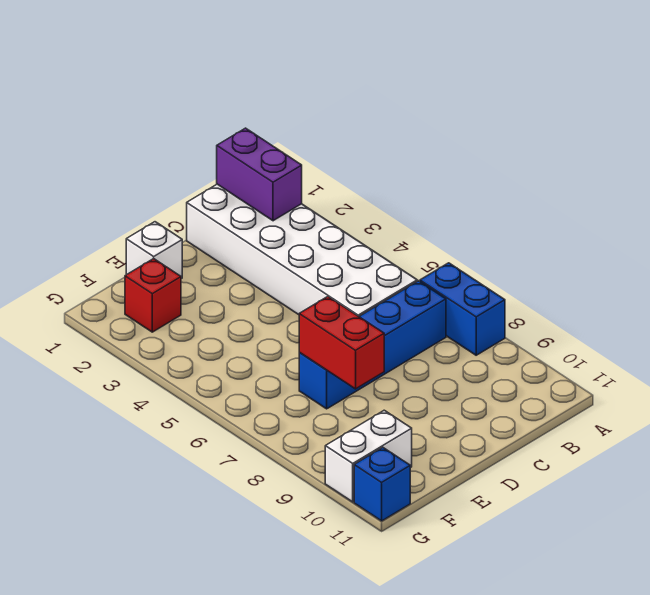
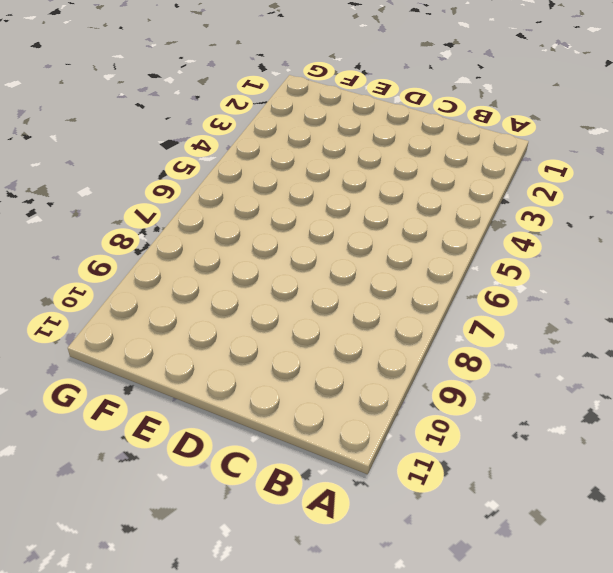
none -> blue brick A7:A8 level 1
none -> white brick B1:C6 level 1

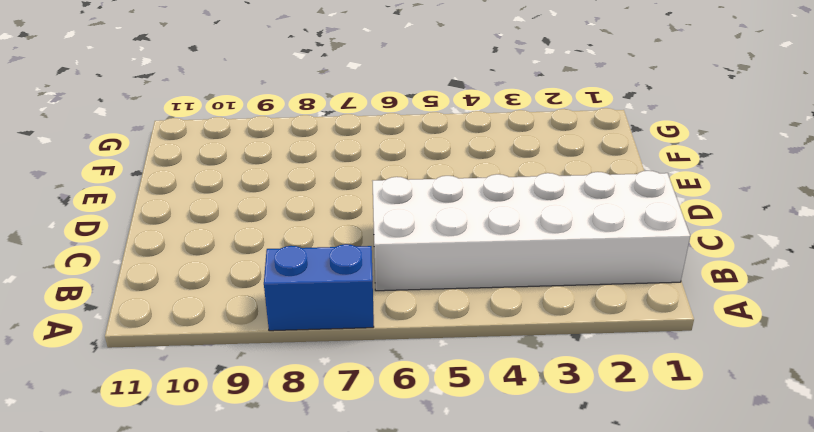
none -> blue brick B7:E7 level 1
none -> white brick E1 level 1

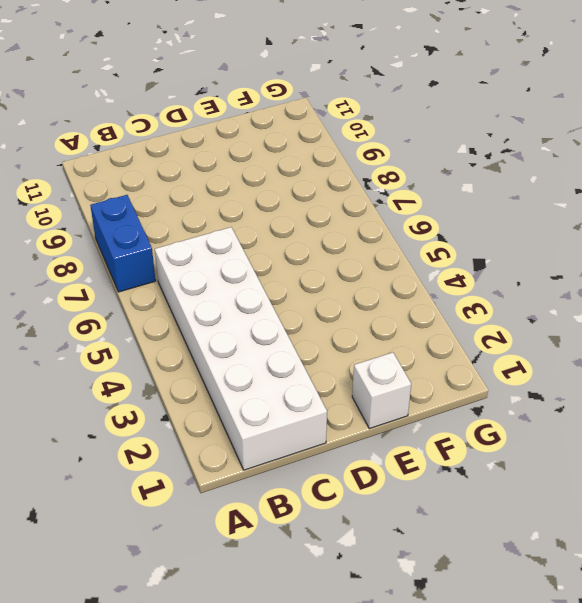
none -> blue brick B7:E7 level 1
none -> red brick F2 level 1

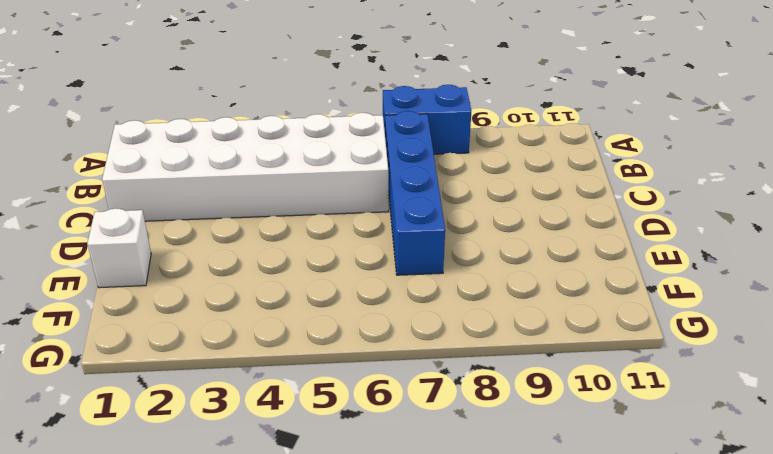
none -> red brick F2 level 1
none -> white brick F10:G10 level 1

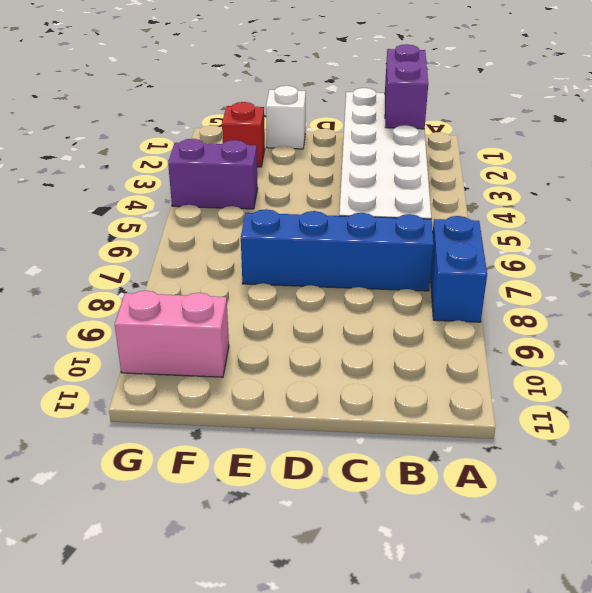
purple brick F4:G4 level 1 -> none
pink brick F10:G10 level 1 -> white brick F10:G10 level 1
none -> blue brick G11 level 1
none -> red brick E7:E8 level 2

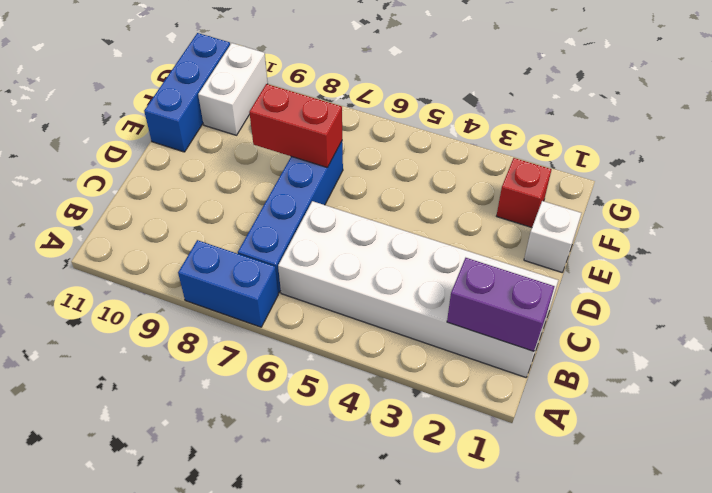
blue brick E11:G11 level 1 -> blue brick G11 level 1

